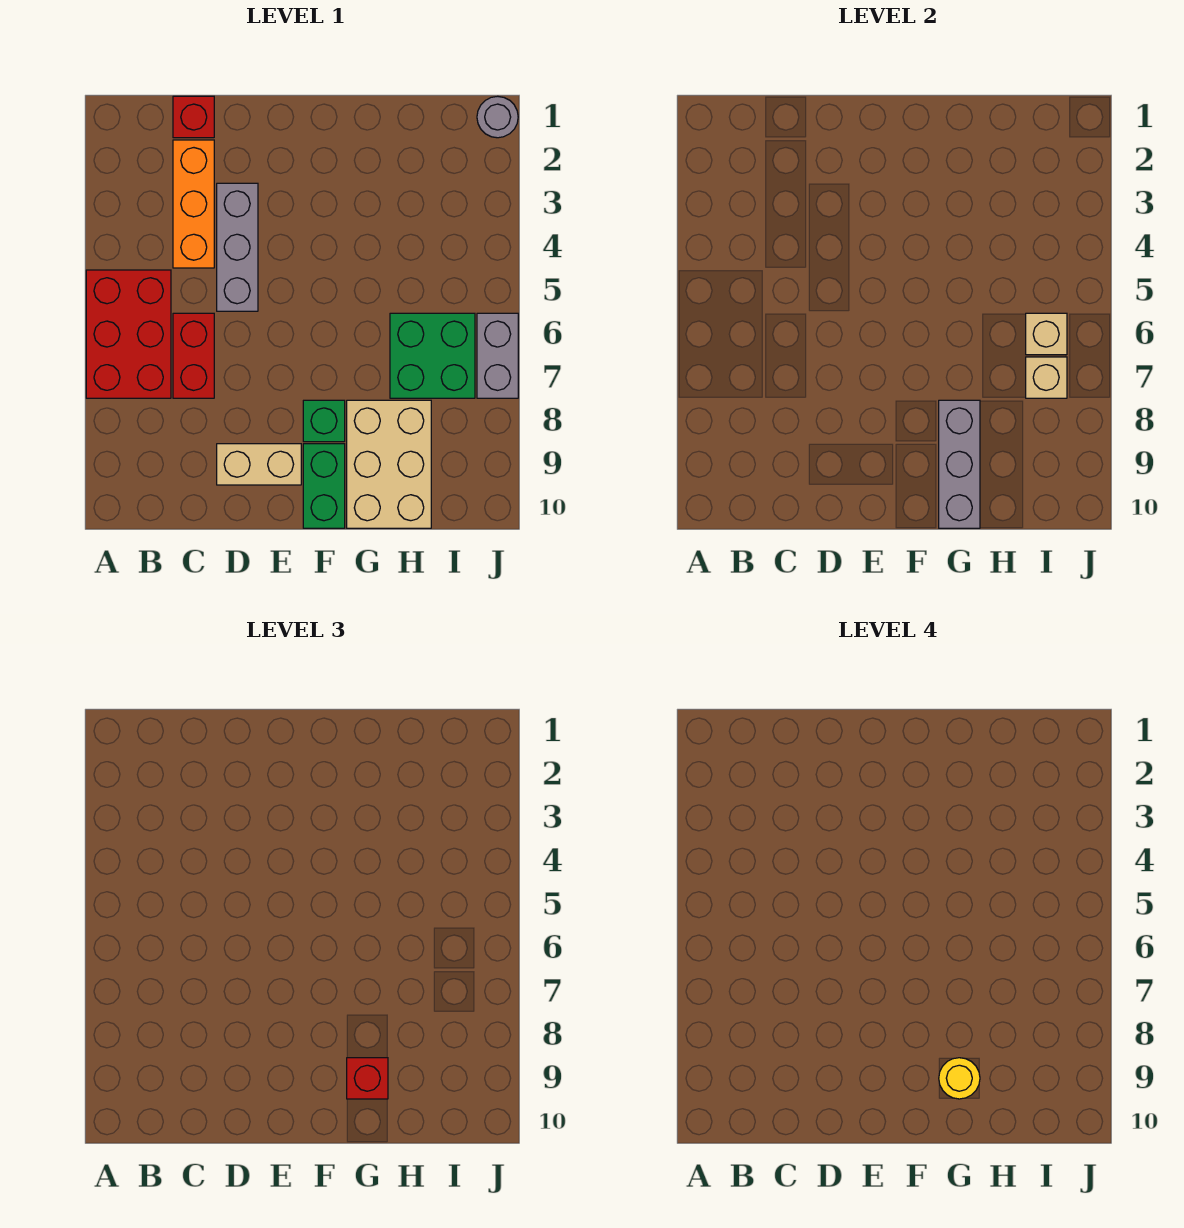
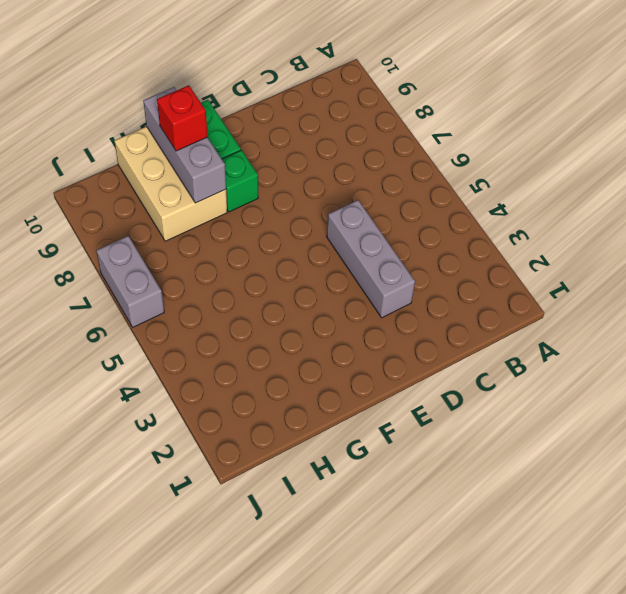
none -> red brick A5:B7 level 1
none -> red brick C1 level 1
none -> orange brick C2:C4 level 1

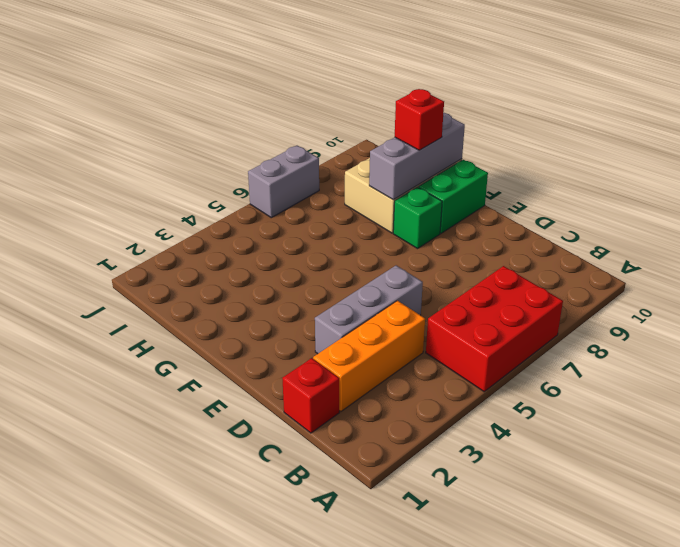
none -> red brick C6:C7 level 1
none -> tan brick D9:E9 level 1
none -> green brick H6:I7 level 1

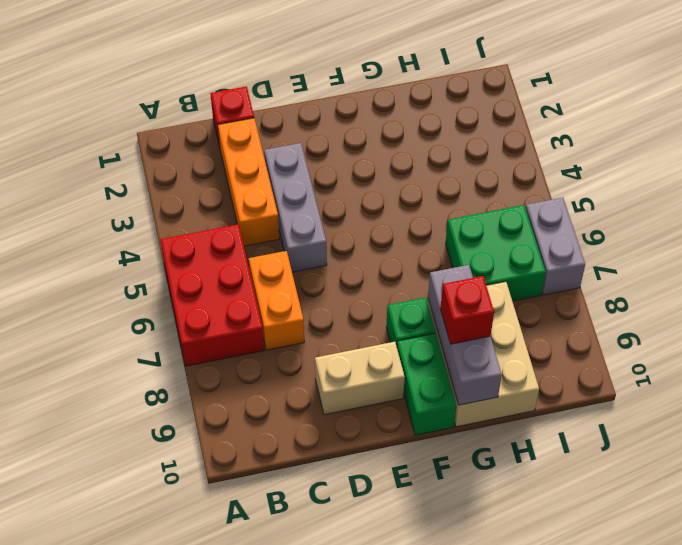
orange brick C6:C7 level 1 -> red brick C6:C7 level 1
none -> grey round brick J1 level 1
none -> tan brick I6 level 2
none -> tan brick I7 level 2

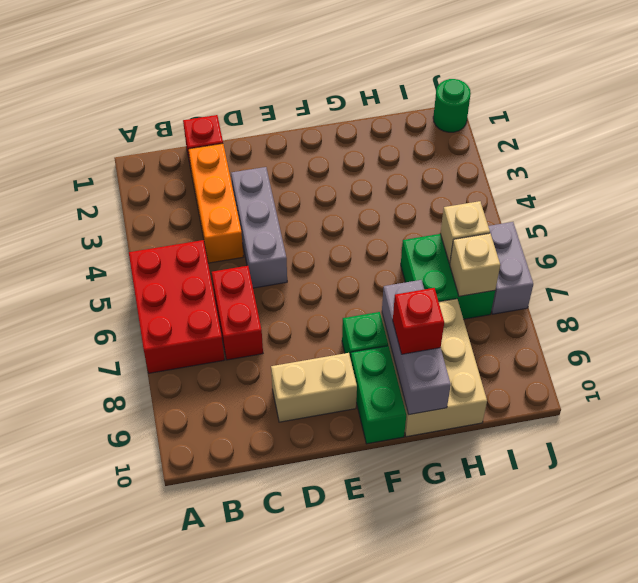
green round brick J1 level 1 -> grey round brick J1 level 1
none -> yellow round brick G9 level 4

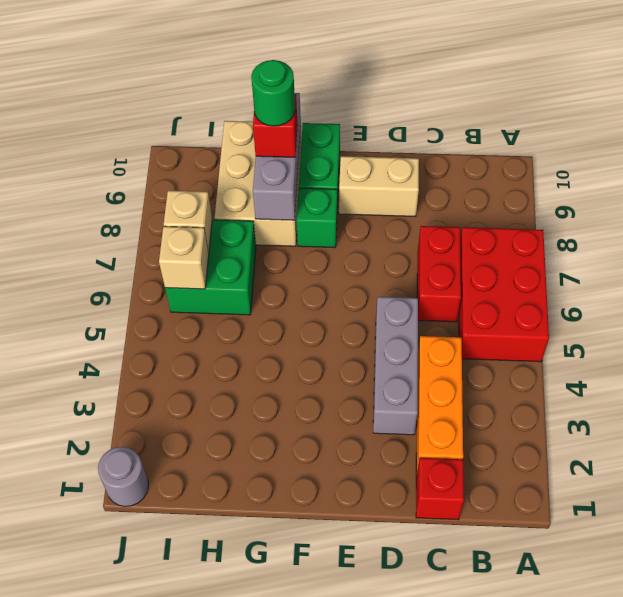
green round brick G9 level 4 -> yellow round brick G9 level 4
none -> grey brick J6:J7 level 1

